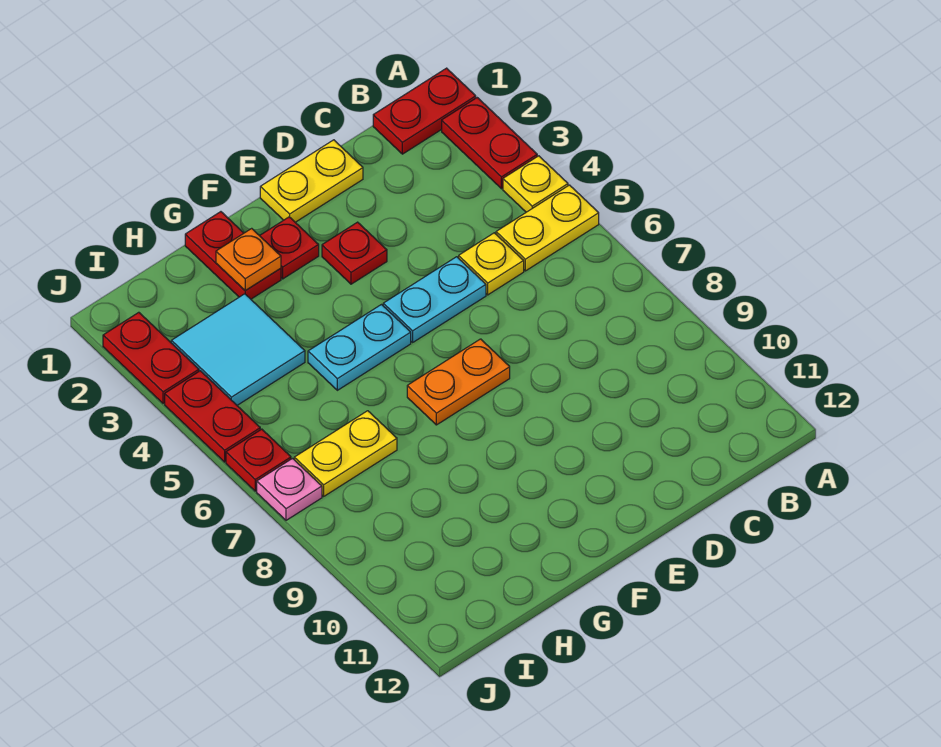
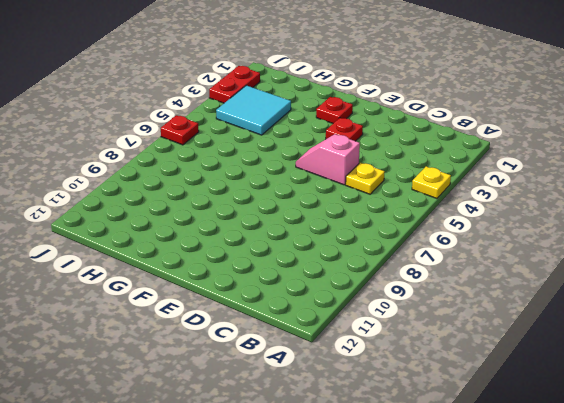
pink slope D5:E5 level 1 top D -> cyan plate D5:E5 level 1
none -> red plate A1:B1 level 1
none -> red plate A2:A3 level 1
none -> yellow plate A5:B5 level 1

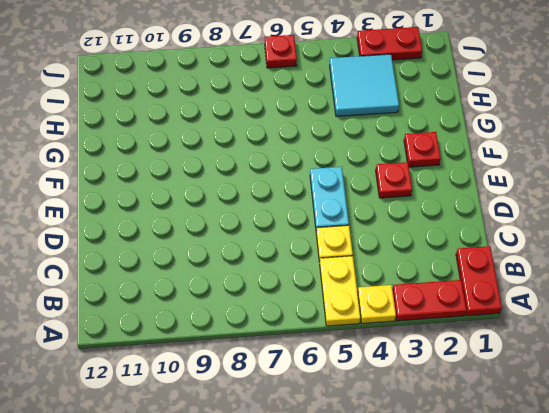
none -> yellow plate D1:E1 level 1
none -> orange plate E7:F7 level 1
none -> cyan plate F5:G5 level 1

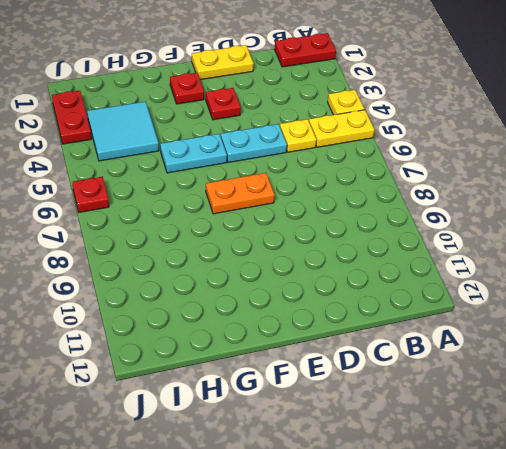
none -> red plate A2:A3 level 1
none -> red plate G1:G2 level 1
none -> yellow plate H7:I7 level 1

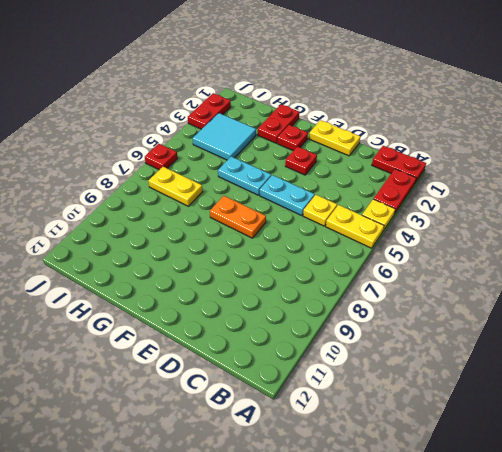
none -> red plate J4:J5 level 1
none -> pink plate J7 level 1
none -> orange plate G2 level 2

